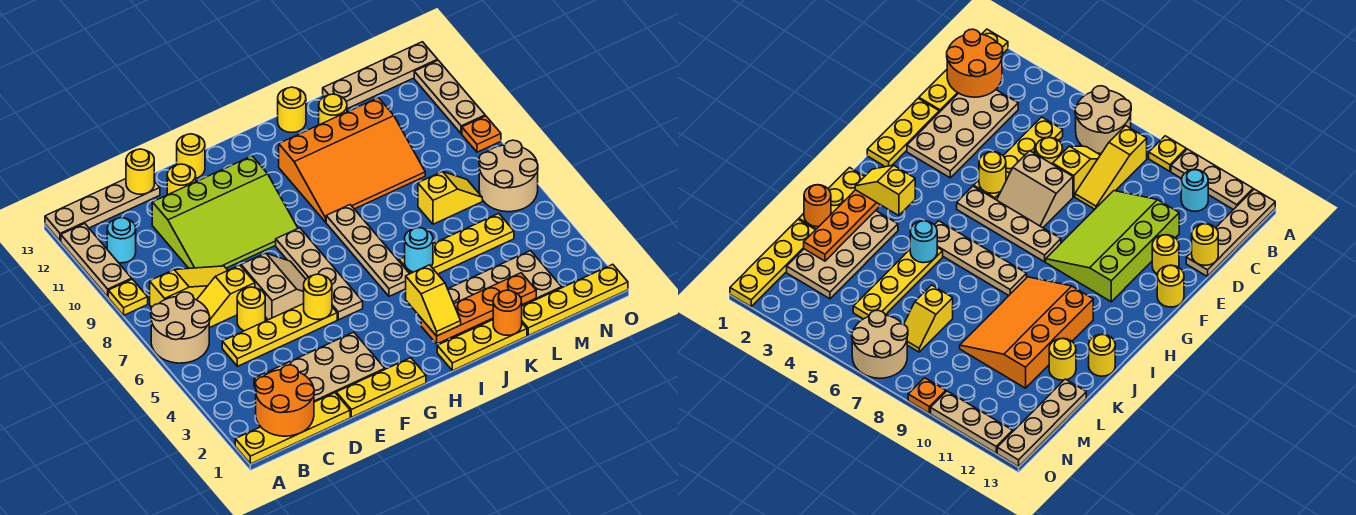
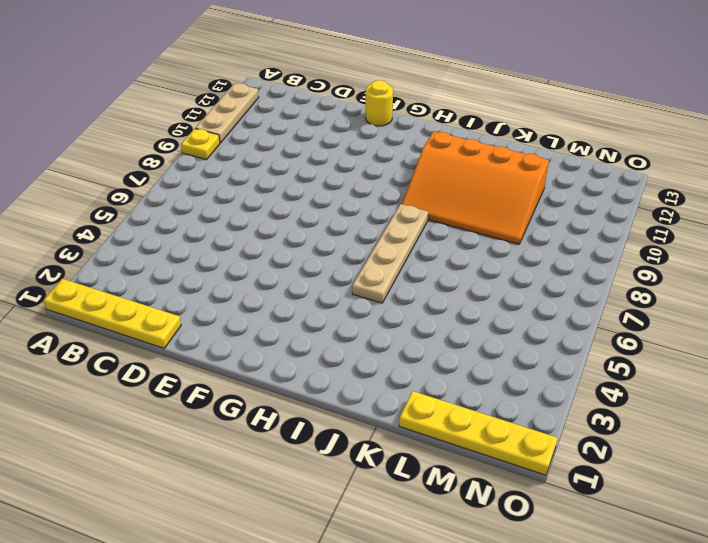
none -> tan round brick A6:B7 level 1
none -> tan plate A13:D13 level 1
none -> yellow slope B8:D8 level 1 top B
none -> cyan round brick B11 level 1

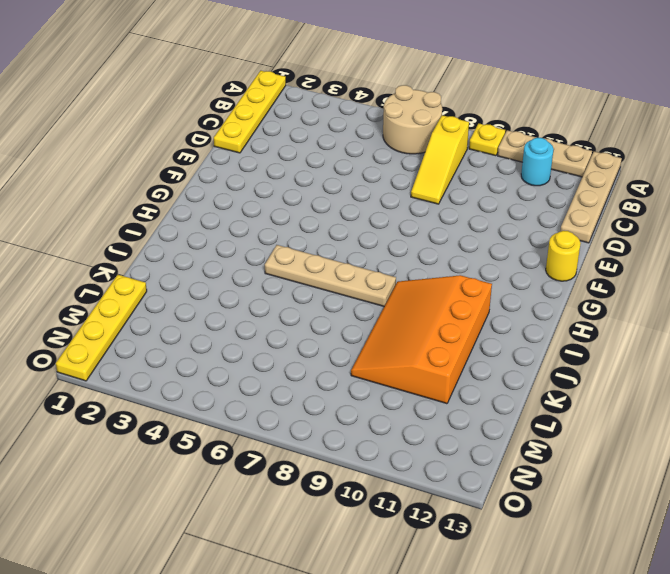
none -> tan plate C2:F3 level 1
none -> yellow plate C5:F5 level 1
none -> yellow slope C7:D7 level 1 top D
none -> yellow round brick D6 level 1

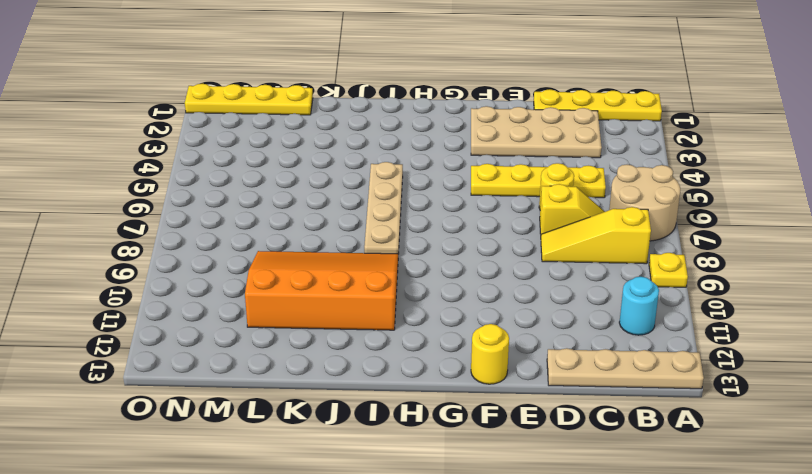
none -> tan plate A10:A12 level 1
none -> lime slope D9:G11 level 1 top 11
none -> yellow plate E1:G1 level 1
none -> tan slope E6:F7 level 1 top E

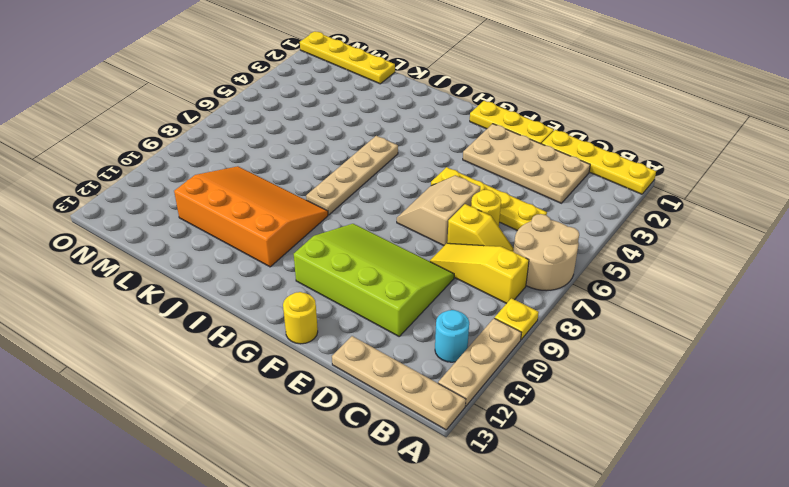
none -> yellow round brick E12 level 1
none -> tan plate G5:G8 level 1
none -> yellow plate I1:K1 level 1
none -> tan plate J2:M3 level 1

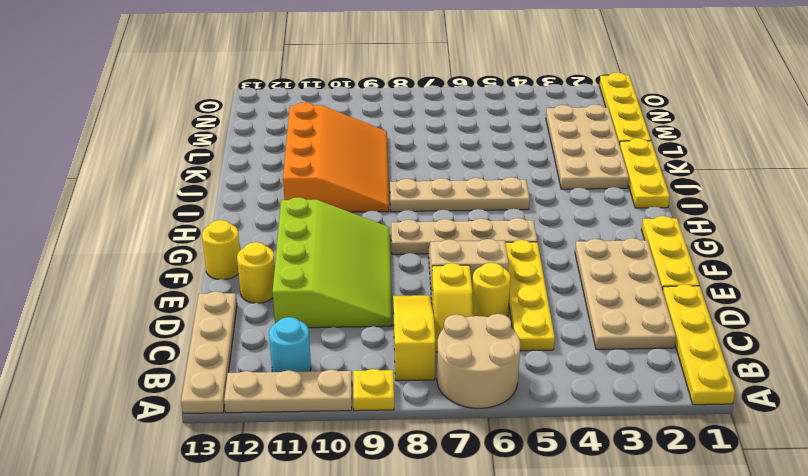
none -> yellow plate J5:M5 level 1
none -> yellow round brick J13 level 1
none -> yellow round brick K12 level 1
none -> yellow slope L7:M7 level 1 top L

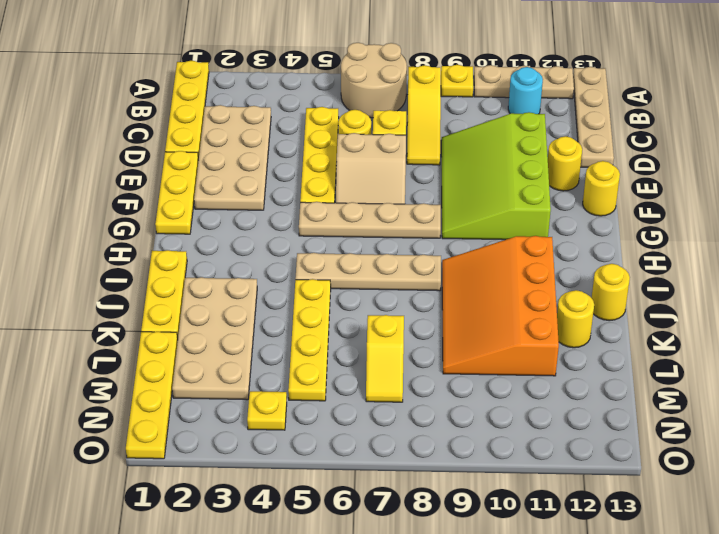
yellow plate N4 level 1 -> none
none -> tan plate L13:O13 level 1
none -> tan round brick N6:O7 level 1
none -> orange plate O9 level 1
none -> tan plate O10:O12 level 1

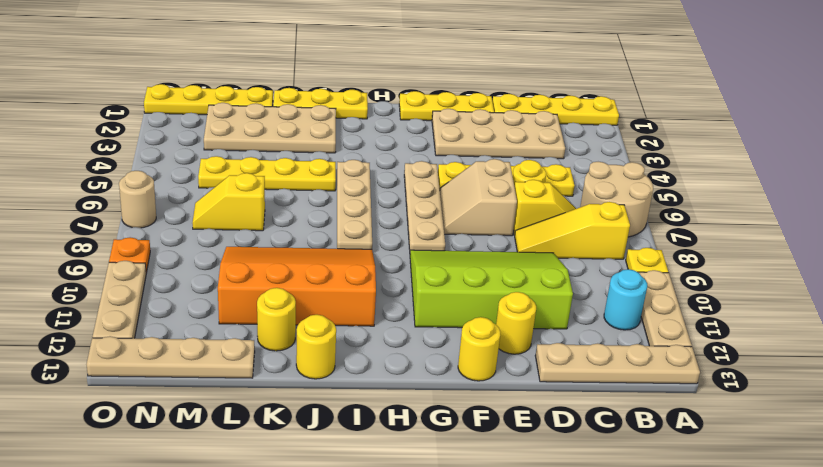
tan round brick O7 level 1 -> tan round brick N6:O7 level 1
none -> orange round brick B1:C2 level 2
none -> yellow round brick D13 level 2
none -> yellow round brick F5 level 2
none -> orange plate I2:L2 level 2

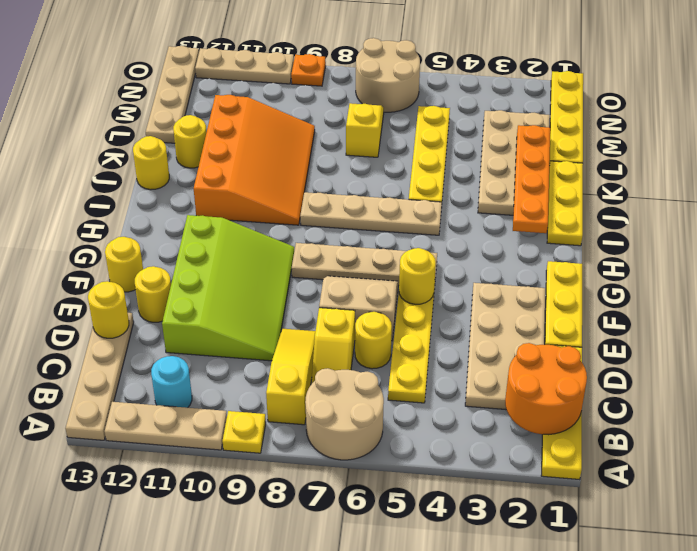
none -> cyan round brick J5 level 2
none -> orange round brick K1 level 2
none -> yellow slope I2:I3 level 3 top 3

